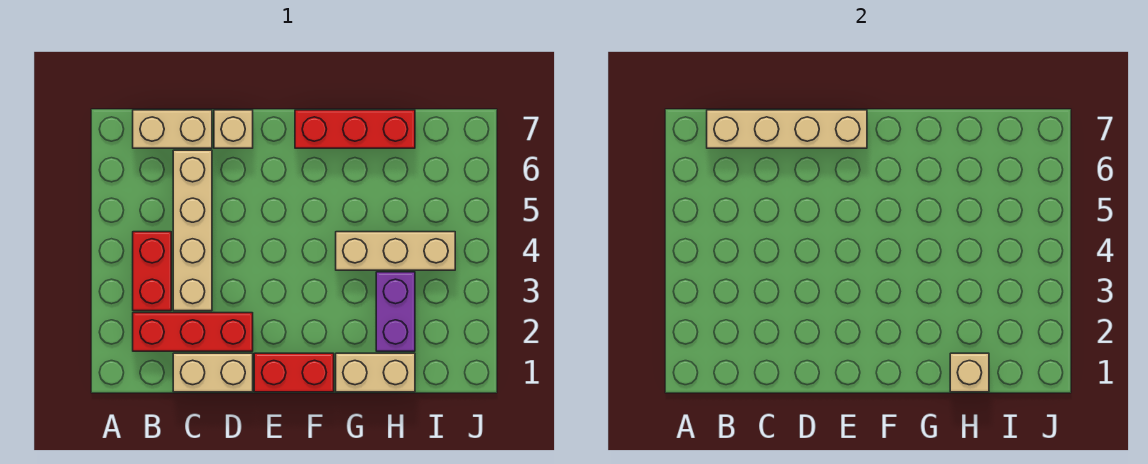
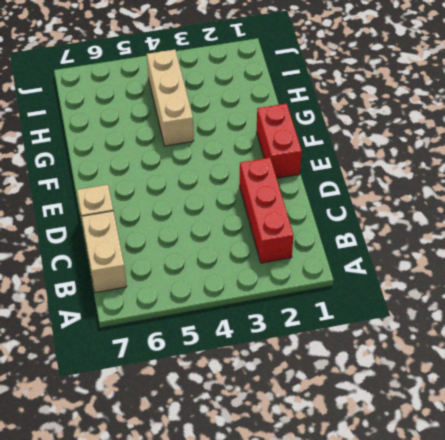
none -> red brick B3:B4 level 1
none -> tan brick C1:D1 level 1
none -> tan brick C3:C6 level 1

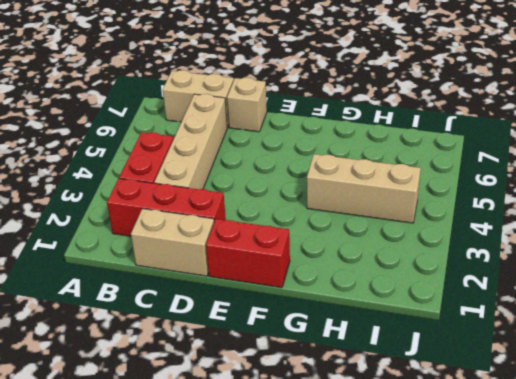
none -> red brick F7:H7 level 1
none -> tan brick G1:H1 level 1
none -> purple brick H2:H3 level 1

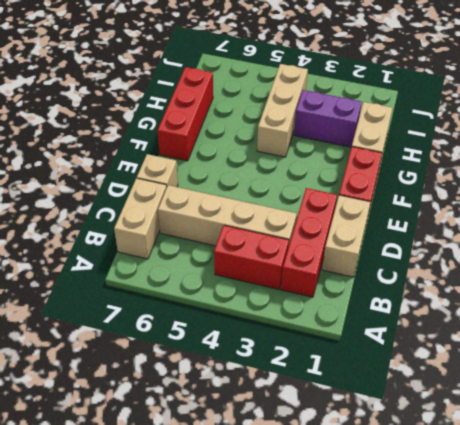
none -> tan brick B7:E7 level 2
none -> tan brick H1 level 2

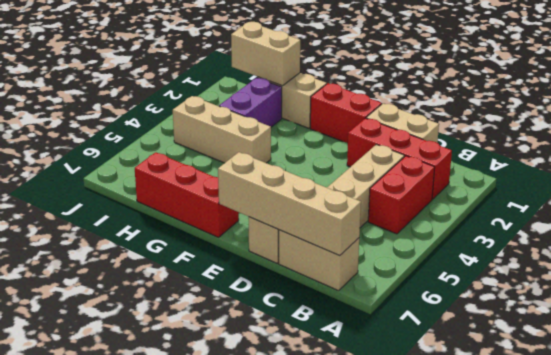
tan brick H1:I1 level 2 -> tan brick H1 level 2

